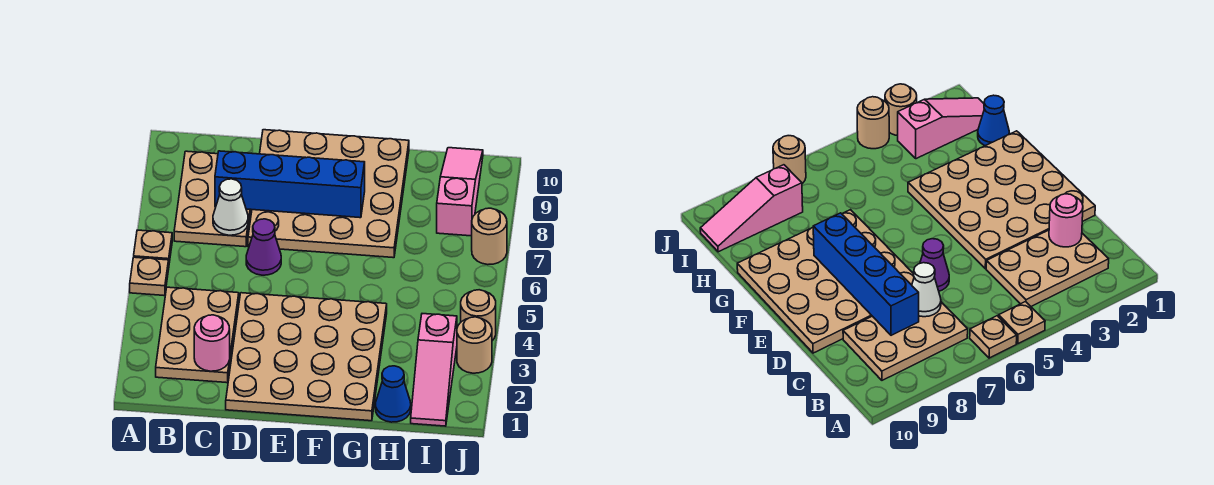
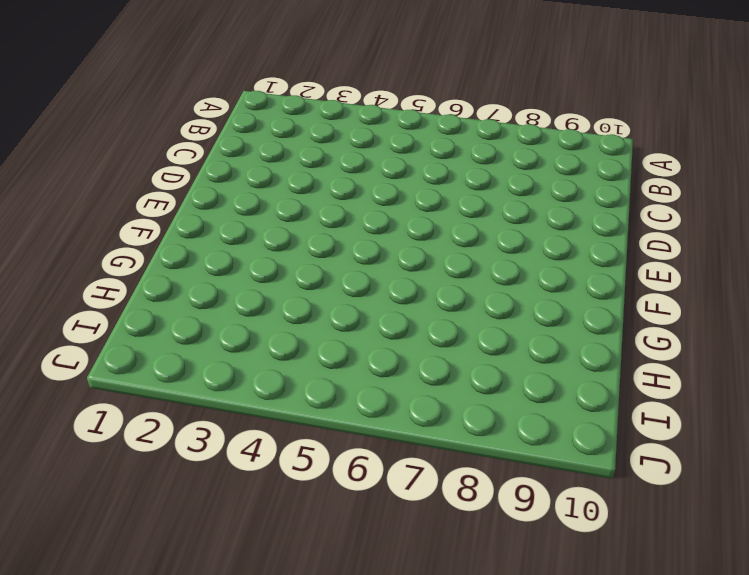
none -> tan plate A5 level 1
none -> tan plate A6 level 1
none -> tan plate B2:C4 level 1

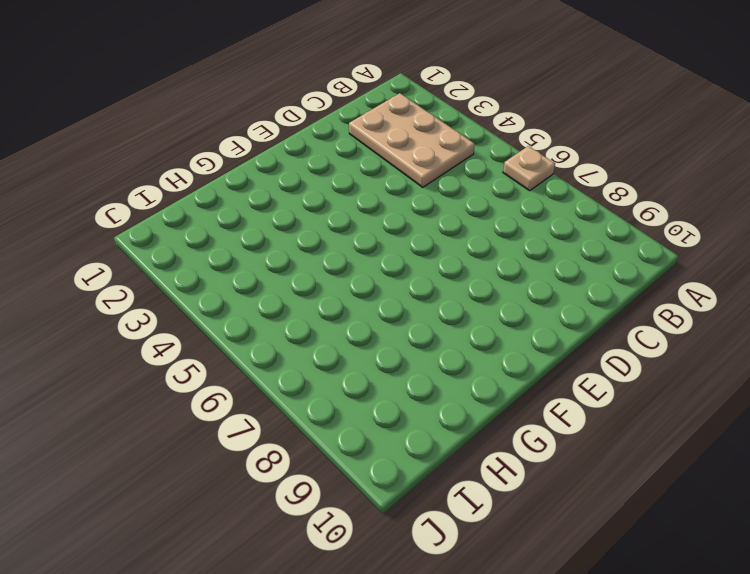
none -> tan plate A5 level 1
none -> tan plate B7:C9 level 1
none -> tan plate D1:G4 level 1

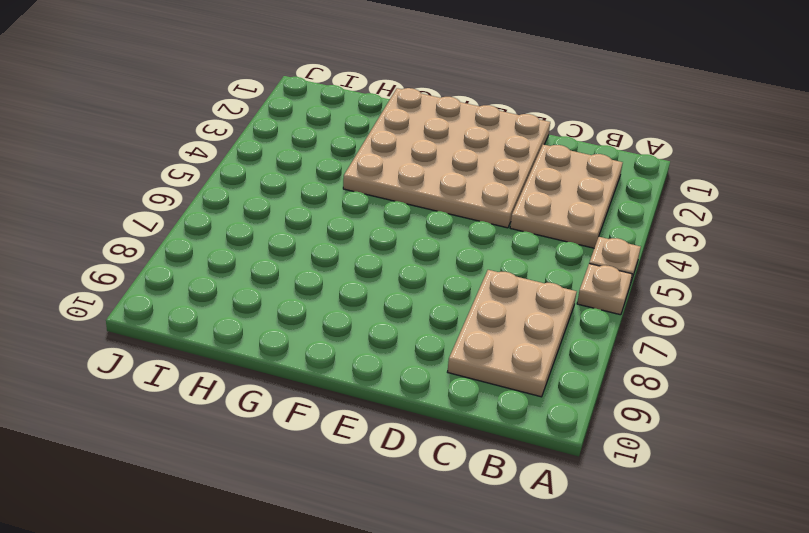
none -> purple cone D6 level 1
none -> tan plate D7:G10 level 1
none -> blue cone H1 level 1

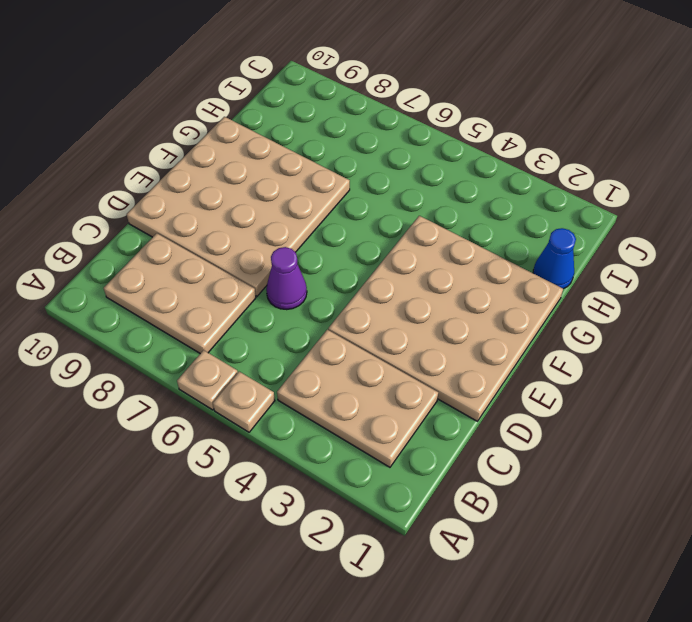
none -> pink slope I1:I3 level 1 top 3
none -> pink slope I8:I10 level 1 top 8
none -> tan round brick J3 level 1

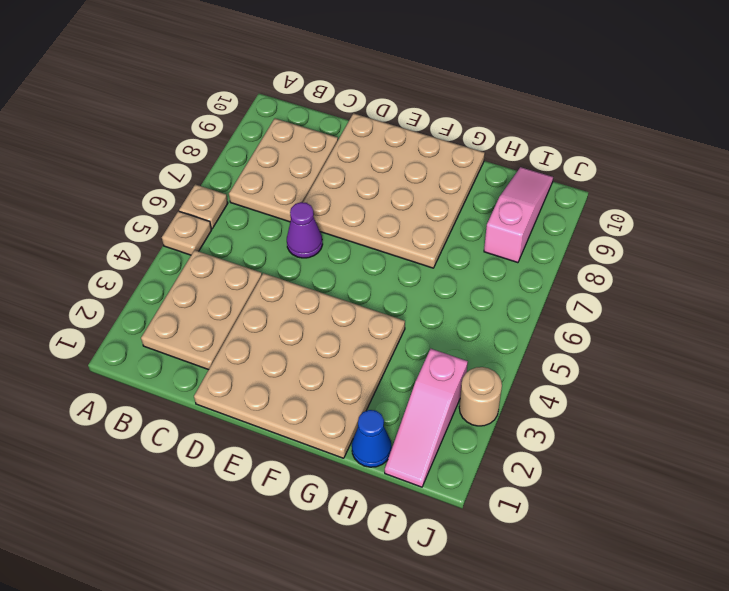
none -> tan round brick J4 level 1
none -> tan round brick J7 level 1
none -> pink round brick C2 level 2

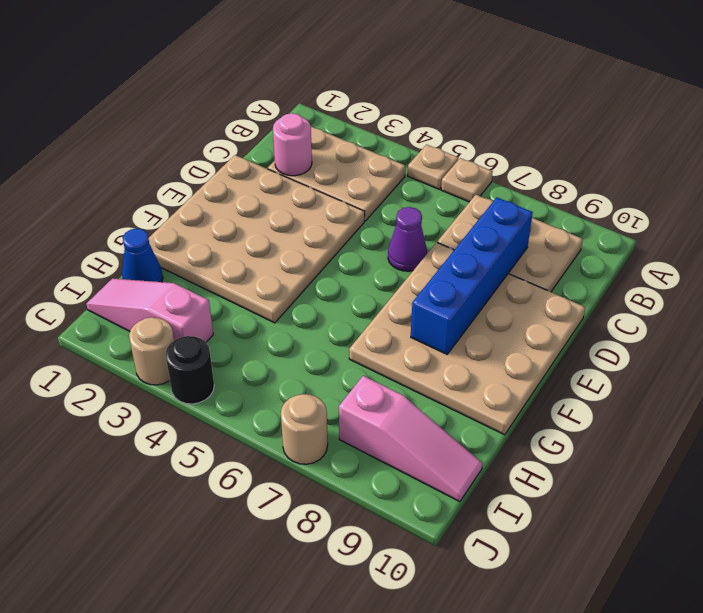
black round brick J4 level 1 -> tan round brick J4 level 1
none -> white cone C7 level 2

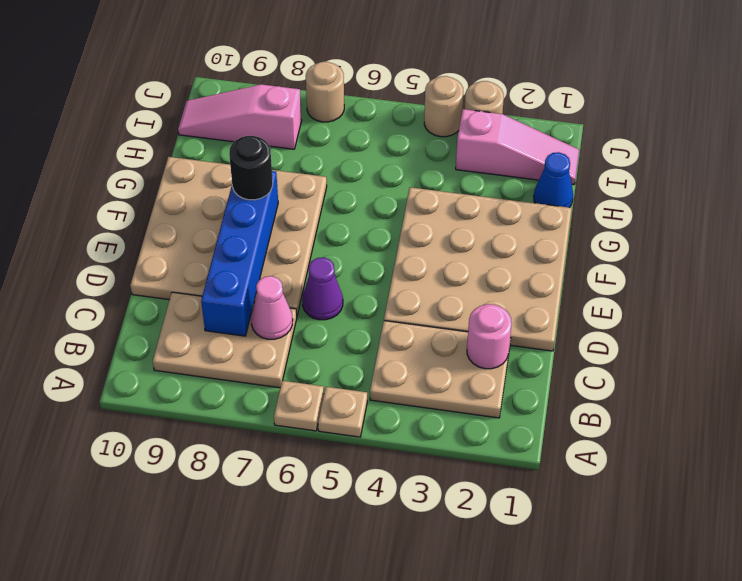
pink cone C7 level 2 -> white cone C7 level 2
black round brick F8 level 3 -> none

